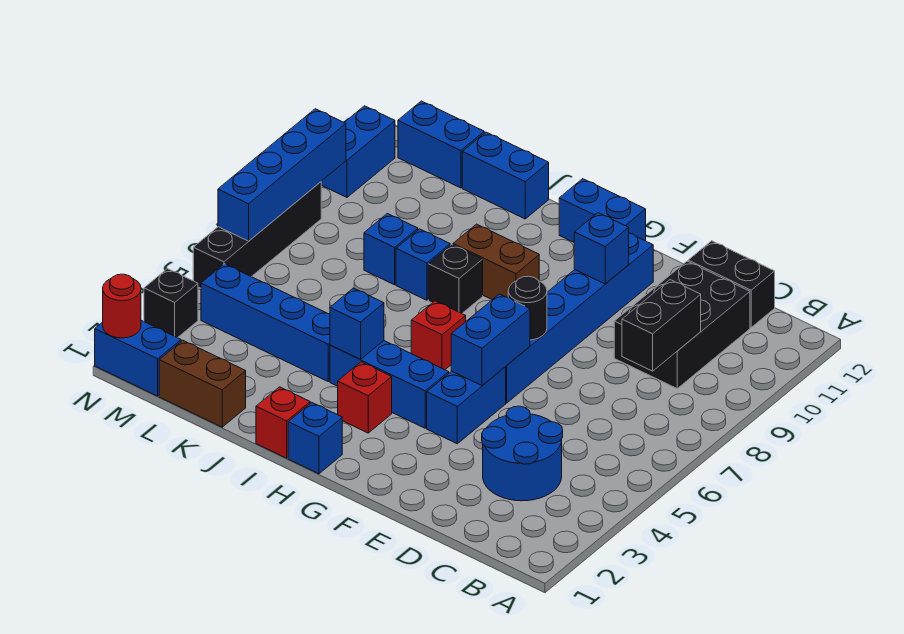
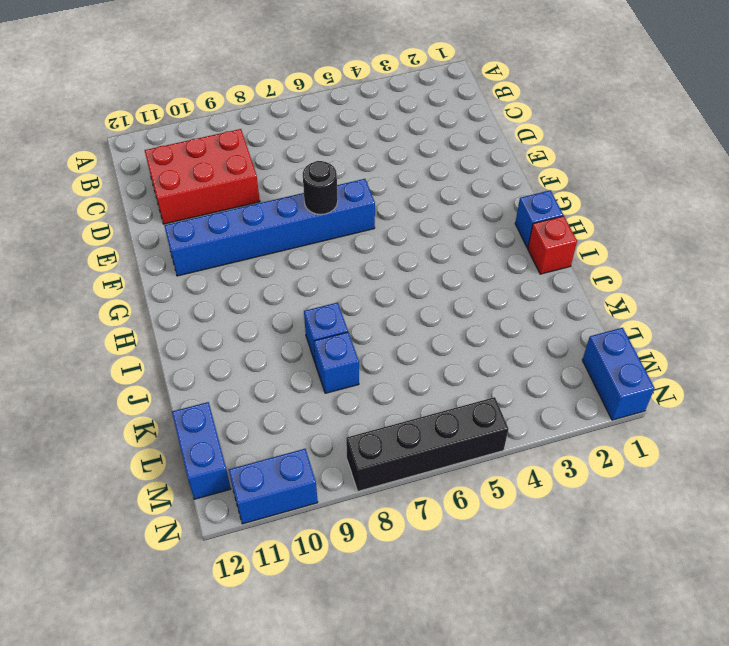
red brick C9:D11 level 1 -> black brick C9:D11 level 1
none -> blue round brick C3:D4 level 1
none -> black brick C12:D12 level 1
none -> blue brick F4:F5 level 1
none -> blue brick G4:I4 level 1

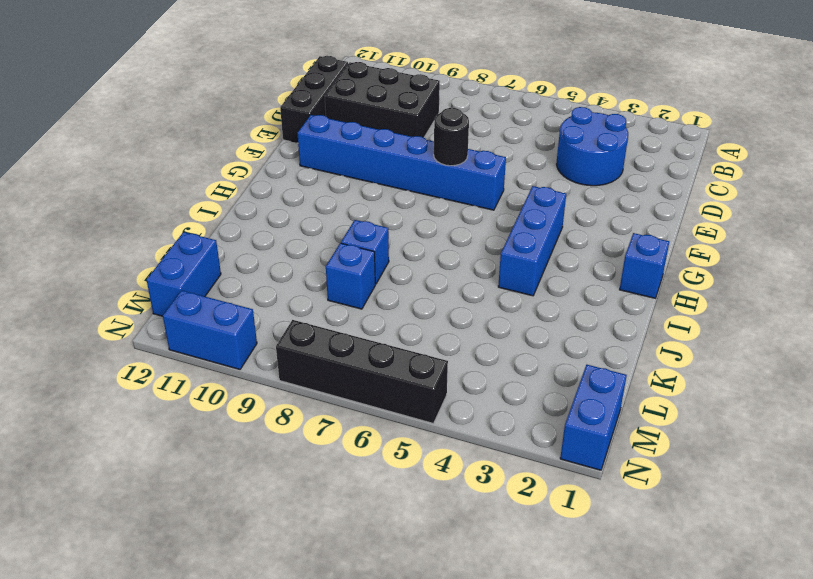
black brick C12:E12 level 1 -> black brick C12:D12 level 1
none -> blue brick F4:F5 level 1
none -> blue brick G12:H12 level 1
none -> red brick H3 level 1
none -> red brick H6 level 1

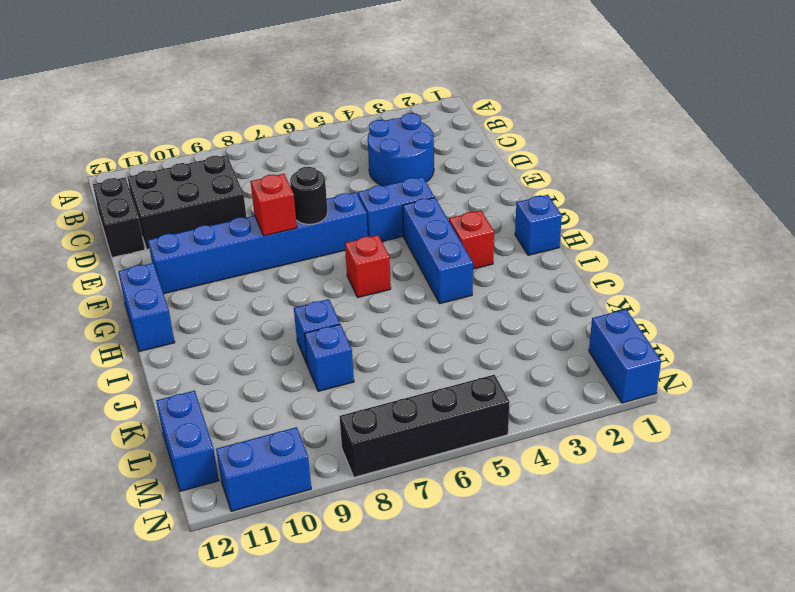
red brick F8 level 2 -> red brick I1 level 1
none -> brown brick H9:I9 level 1
none -> black brick I8 level 1
none -> blue brick J4:M4 level 1
none -> blue brick J12:K12 level 1

